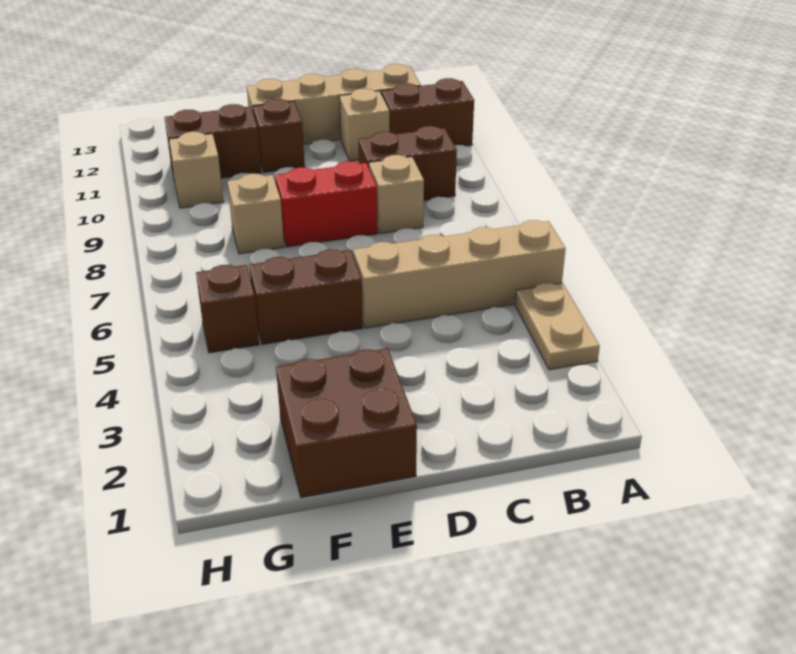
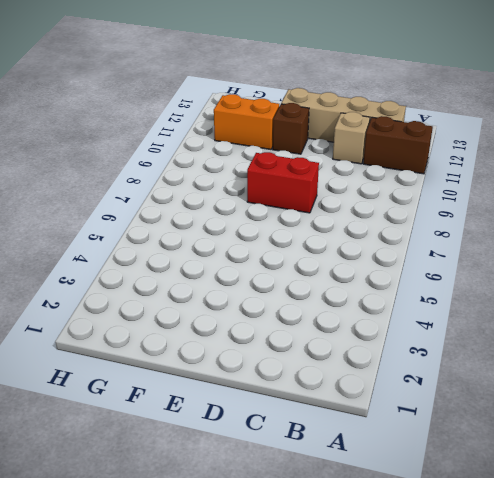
orange brick F11:G11 level 1 -> brown brick F11:G11 level 1
none -> tan plate A3:A4 level 1
none -> tan brick A5:D5 level 1
none -> brown brick B9:C9 level 1

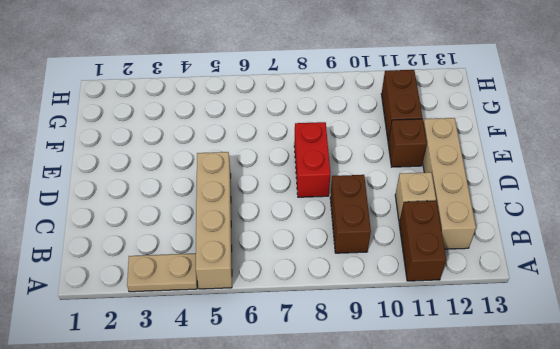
none -> tan brick C8 level 1
none -> brown brick E1:F2 level 1
none -> brown brick E5:F5 level 1

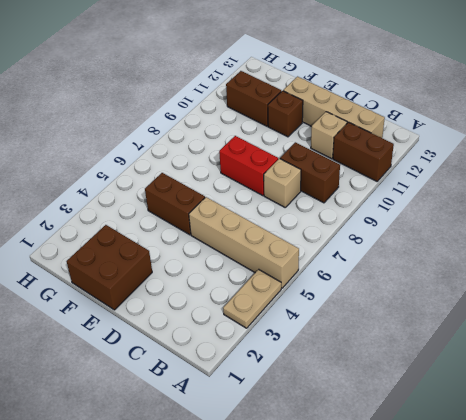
none -> tan brick F8 level 1
none -> brown brick G5 level 1
none -> tan brick G10 level 1

